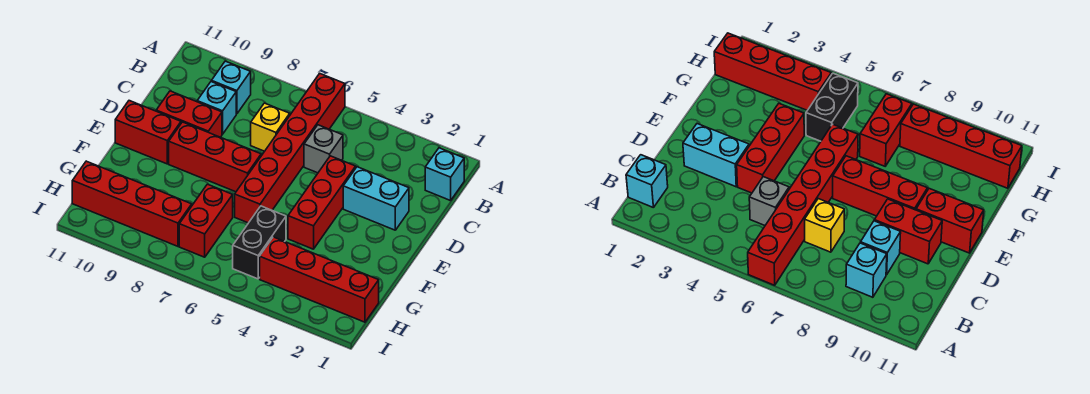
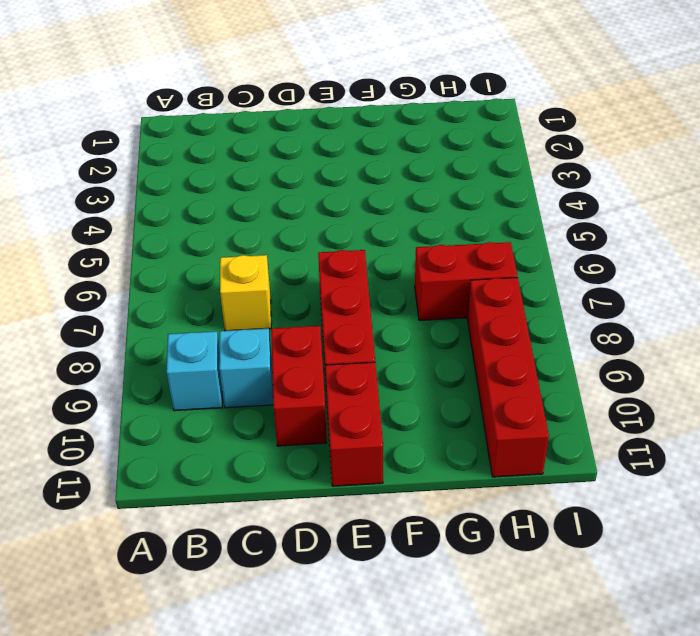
none -> red brick A6:F6 level 1
none -> cyan brick B1 level 1
none -> grey brick C5 level 1

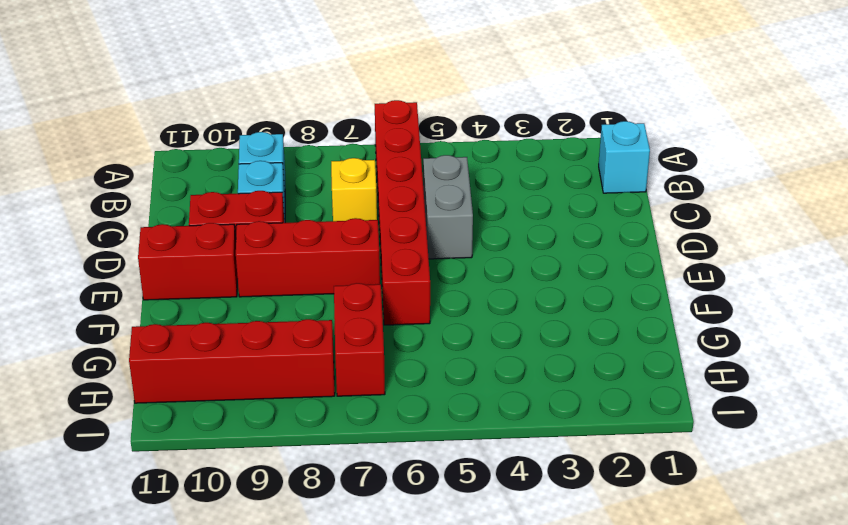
grey brick C5:D5 level 1 -> grey brick C5 level 1
none -> cyan brick D2:D3 level 1
none -> red brick D4:F4 level 1
none -> black brick G5:H5 level 1

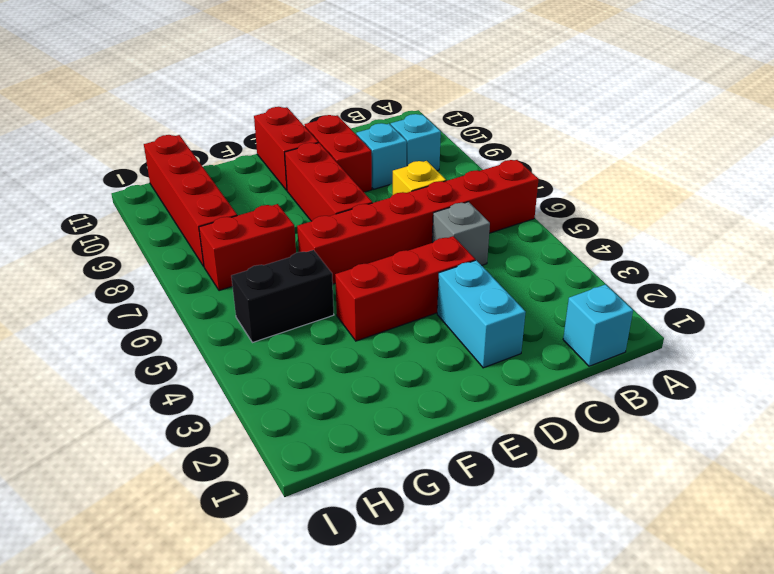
none -> red brick H1:H4 level 1

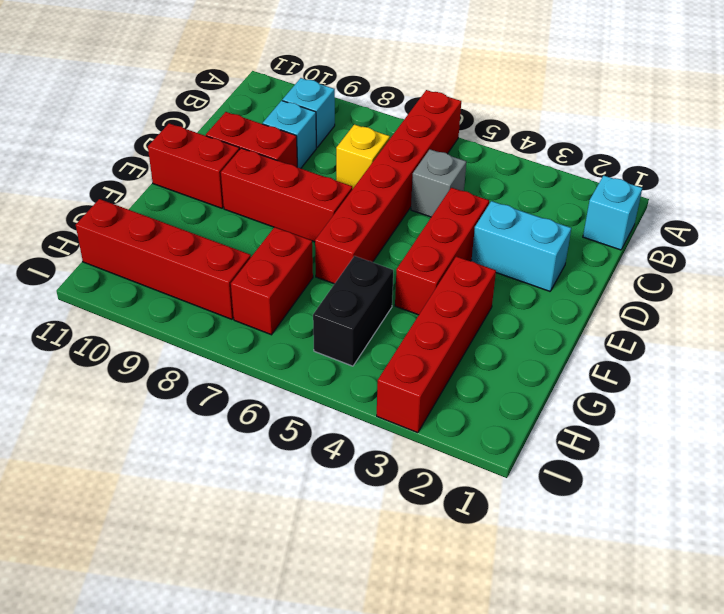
red brick F3:I3 level 1 -> red brick H1:H4 level 1

